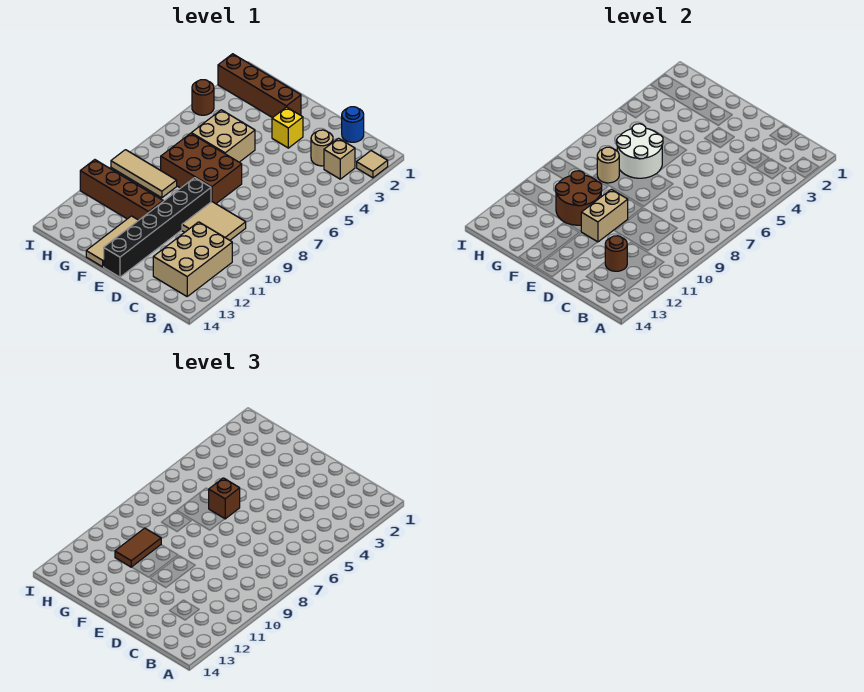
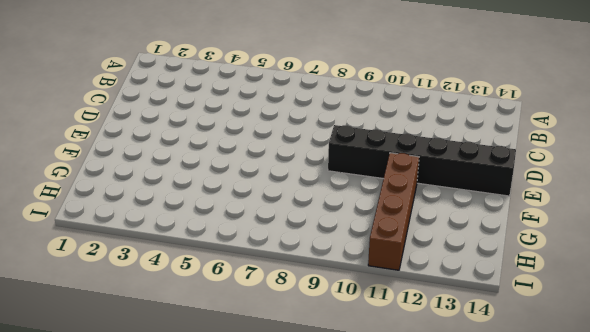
none -> tan tile A2 level 1
none -> tan brick B3 level 1
none -> tan brick B11:C13 level 1

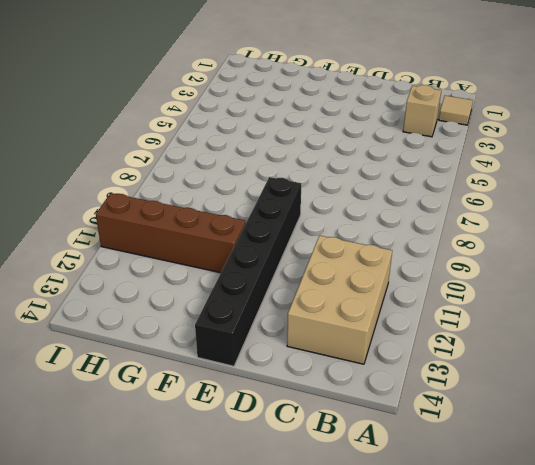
none -> blue round brick C1 level 1
none -> tan round brick C3 level 1
none -> tan tile C9:D10 level 1

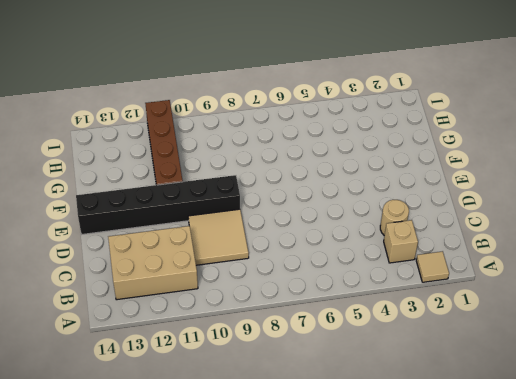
none -> blue round brick C1 level 1
none -> yellow brick E3 level 1
none -> brown brick E7:G8 level 1

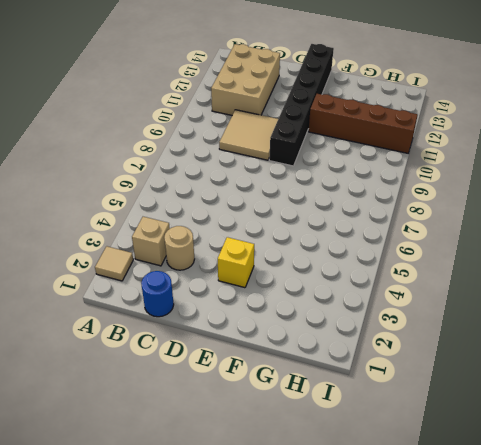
none -> brown brick E7:G8 level 1
none -> brown brick F2:I2 level 1
none -> tan brick F5:G6 level 1

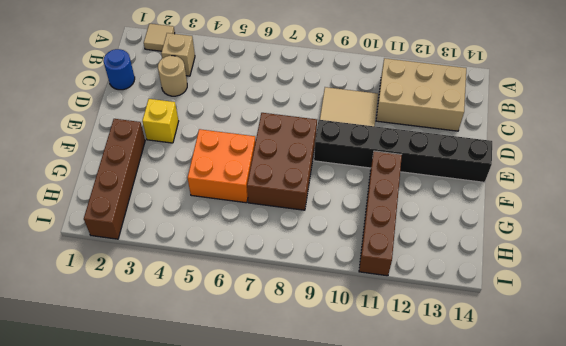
orange brick F5:G6 level 1 -> tan brick F5:G6 level 1
none -> tan tile F12:F14 level 1
none -> tan tile G9:I9 level 1
none -> brown round brick I4 level 1

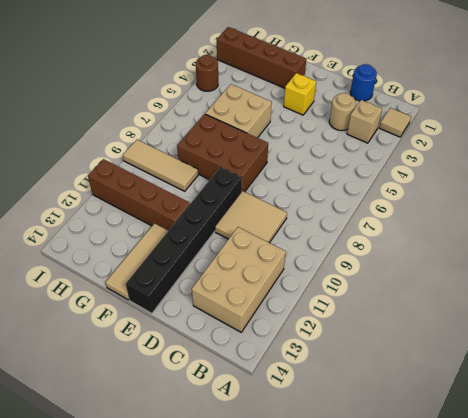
none -> brown round brick C12 level 2
none -> tan brick E10:E11 level 2
none -> white round brick F6:G7 level 2

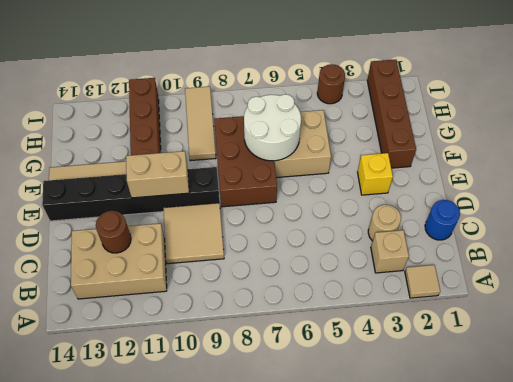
none -> brown round brick F10:G11 level 2
none -> tan round brick G8 level 2
none -> brown brick F6 level 3

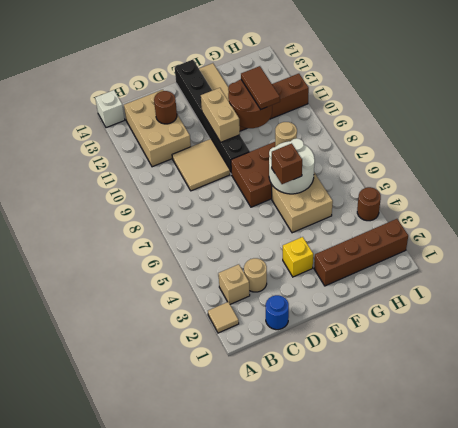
white brick A14 level 1 -> none
none -> tan tile G9:I9 level 1

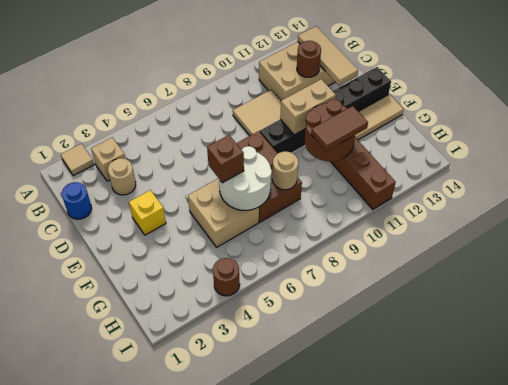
tan tile B13:D13 level 2 -> tan tile G9:I9 level 1
none -> brown brick F2:I2 level 1

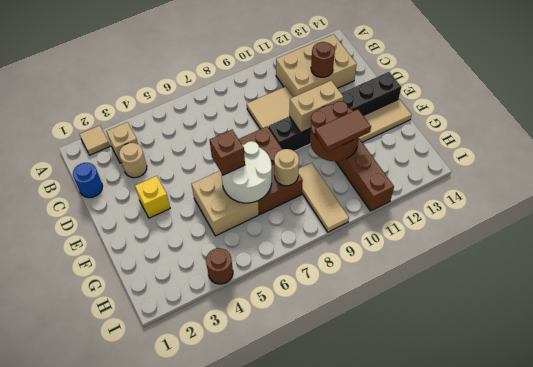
none -> brown brick F2:I2 level 1

